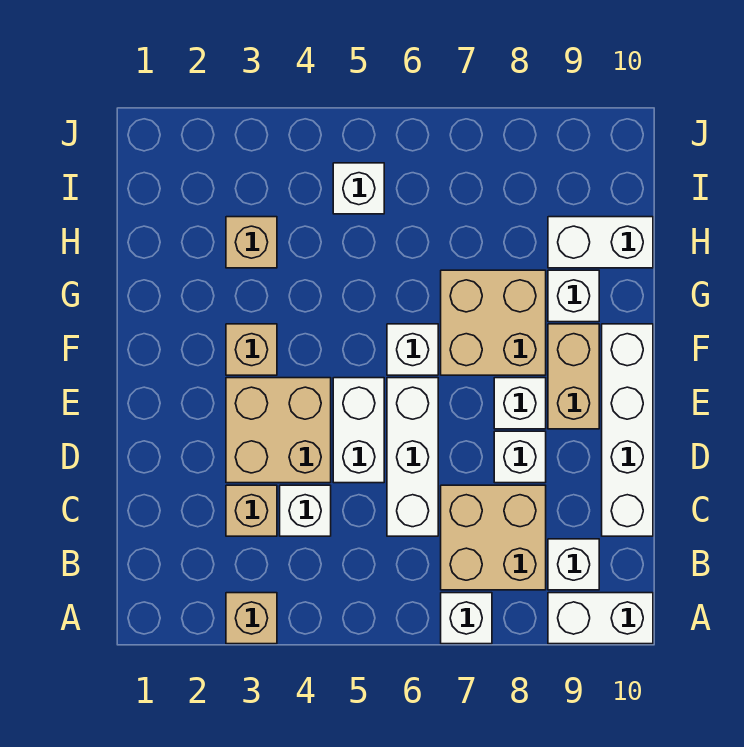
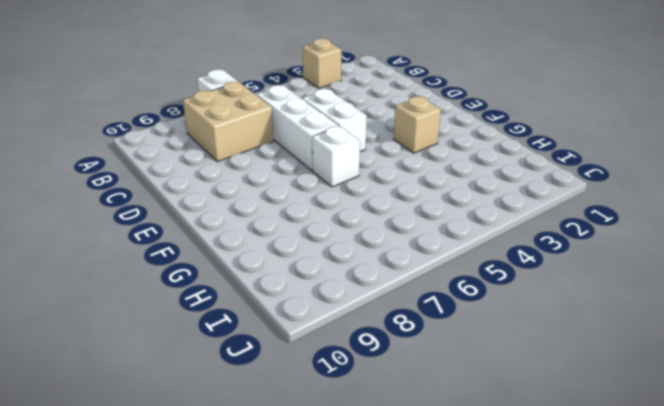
none -> white brick A9:A10 level 1
none -> white brick B9 level 1
none -> tan brick C3 level 1

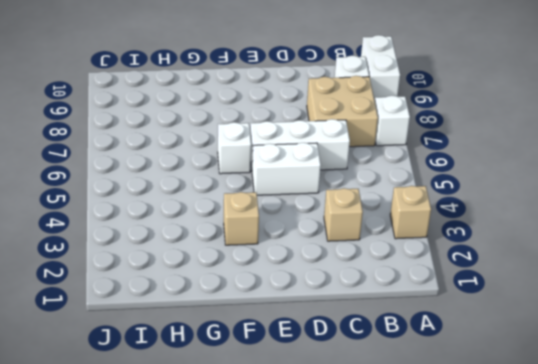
none -> white brick C4 level 1
none -> white brick C10:F10 level 1
none -> tan brick D3:E4 level 1

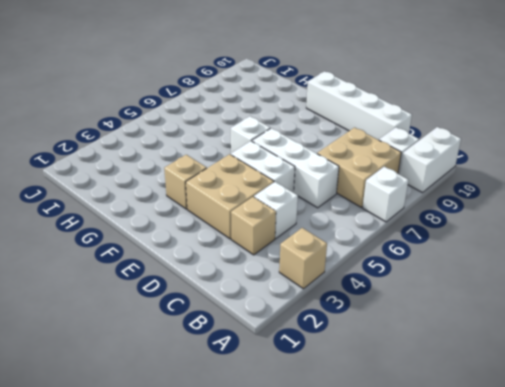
none -> white brick D8 level 1
none -> white brick E8 level 1
none -> tan brick E9:F9 level 1

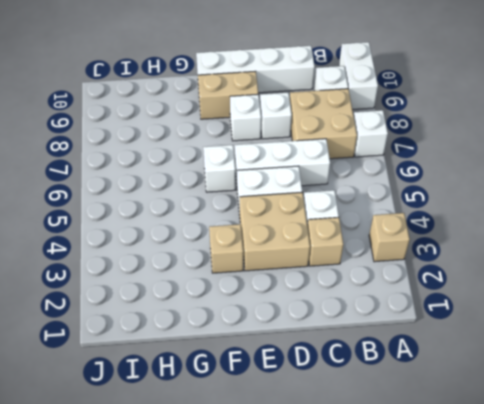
none -> tan brick F7:G8 level 1
none -> white brick G9 level 1
none -> tan brick H3 level 1

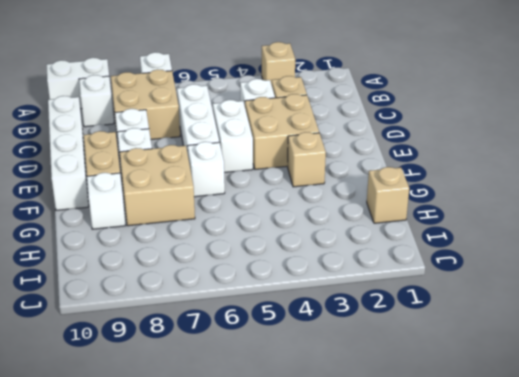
tan brick H1 level 1 -> tan brick H3 level 1
none -> white brick H9:H10 level 1
none -> white brick I5 level 1

